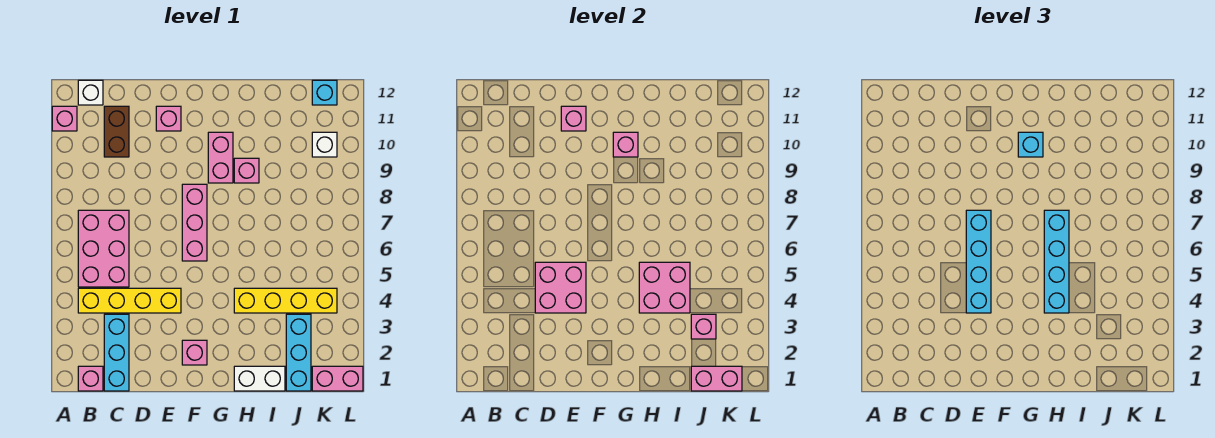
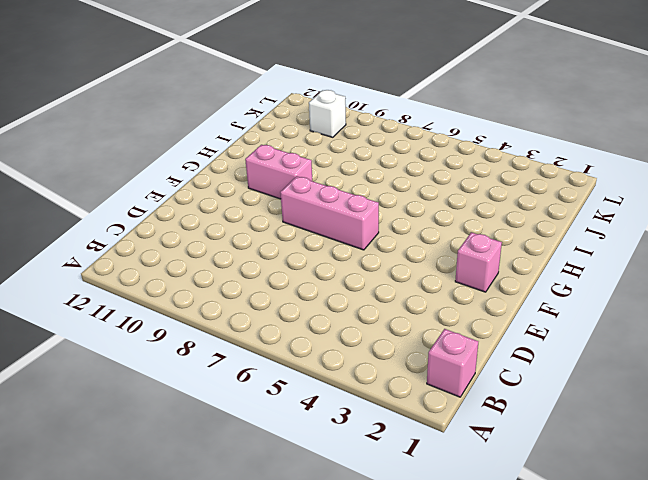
none -> pink brick A11 level 1
none -> yellow brick B4:E4 level 1
none -> pink brick B5:C7 level 1

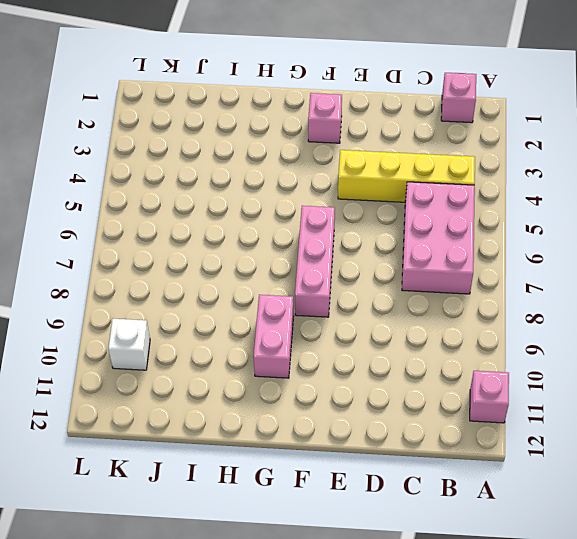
none -> white brick B12 level 1
none -> cyan brick C1:C3 level 1
none -> brown brick C10:C11 level 1

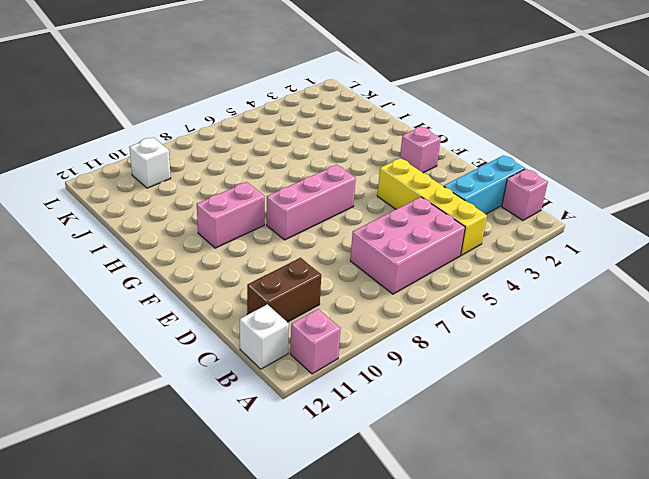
none -> pink brick E11 level 1
none -> white brick H1:I1 level 1
none -> yellow brick H4:K4 level 1

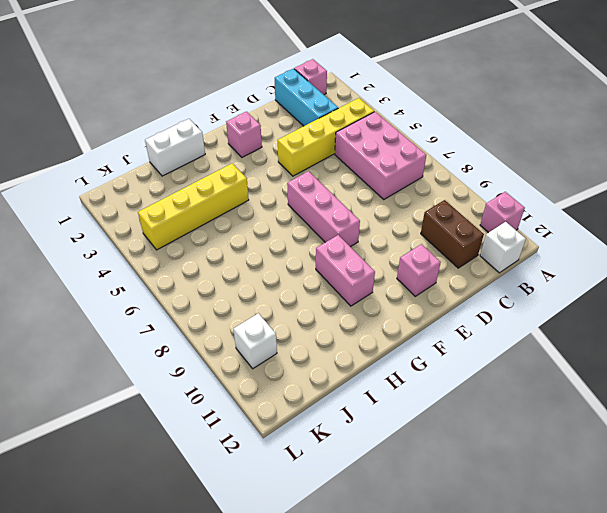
none -> pink brick H9 level 1
none -> cyan brick J1:J3 level 1
none -> pink brick K1:L1 level 1

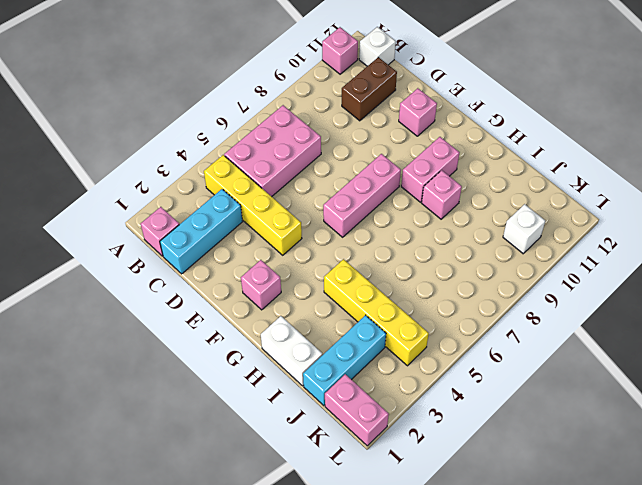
none -> cyan brick K12 level 1
none -> pink brick D4:E5 level 2
none -> pink brick E11 level 2

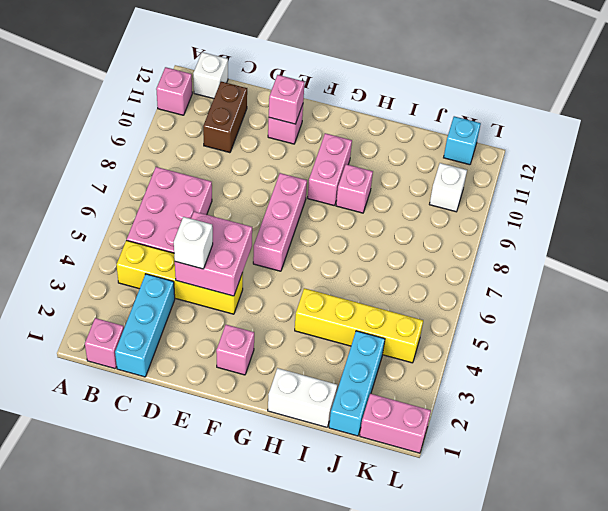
white brick D4 level 3 -> none
none -> pink brick G10 level 2
none -> pink brick H4:I5 level 2
none -> pink brick J1:K1 level 2

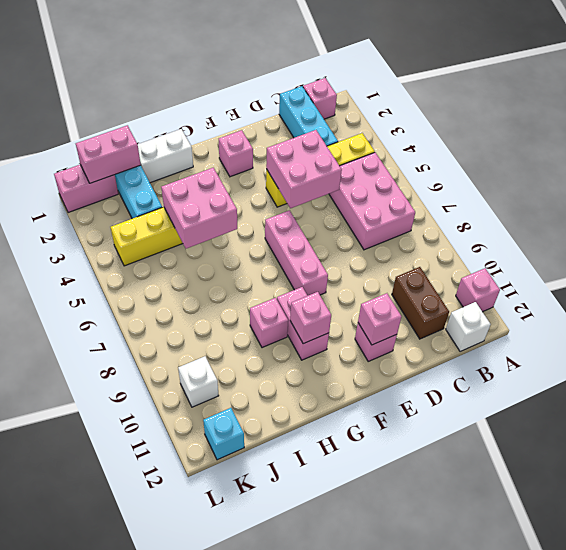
none -> pink brick J3 level 2
none -> cyan brick E4:E7 level 3
none -> cyan brick G10 level 3

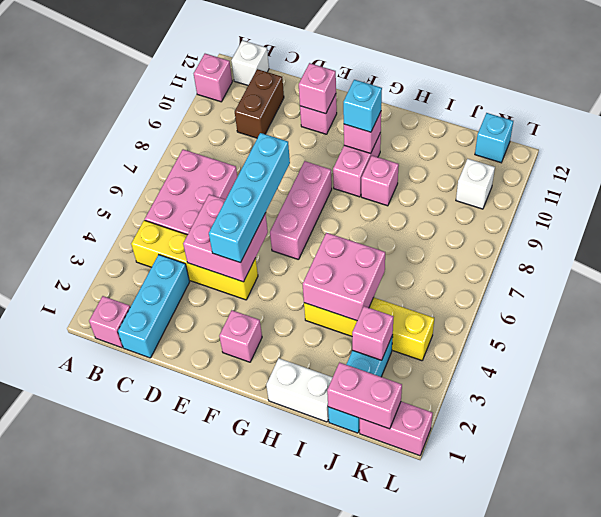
none -> cyan brick H4:H7 level 3

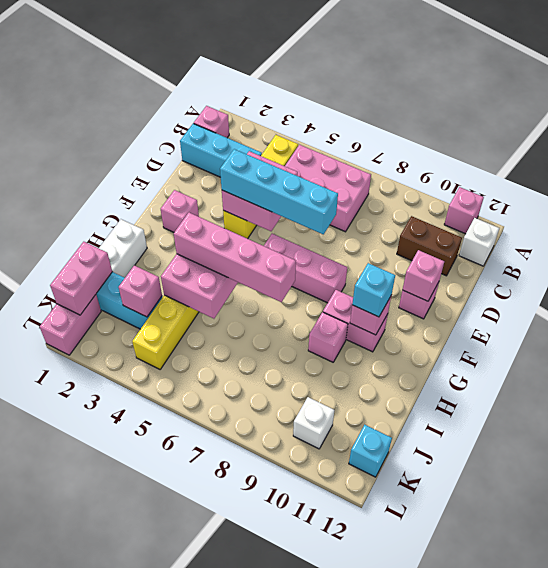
pink brick H4:H7 level 3 -> cyan brick H4:H7 level 3

